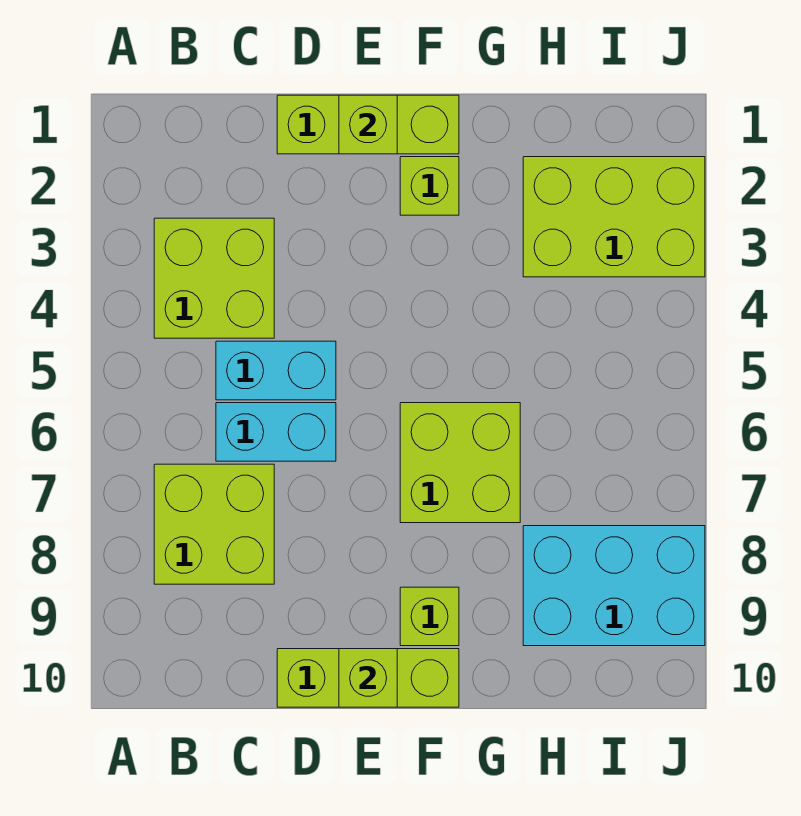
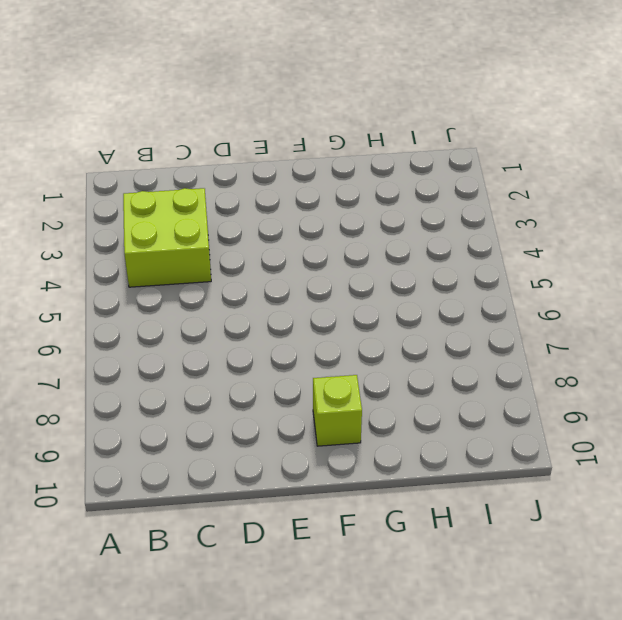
none -> lime brick B7:C8 level 1
none -> cyan brick C5:D5 level 1
none -> cyan brick C6:D6 level 1

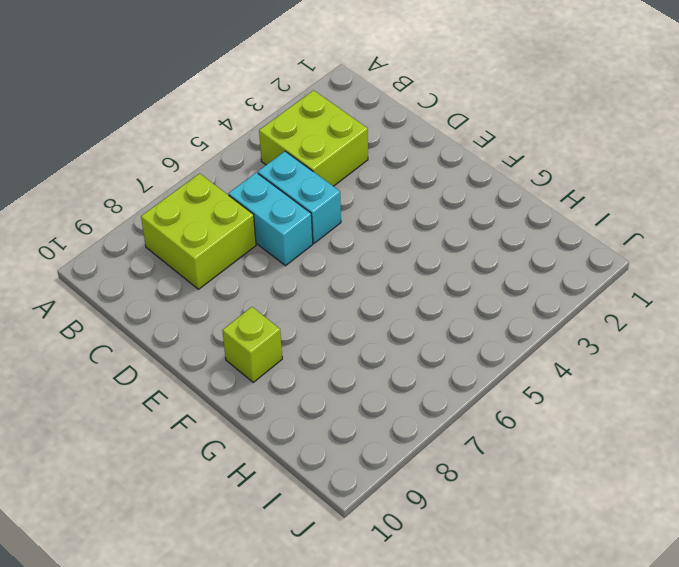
none -> lime brick D1:F1 level 1
none -> lime brick D10:F10 level 1
none -> lime brick F2 level 1

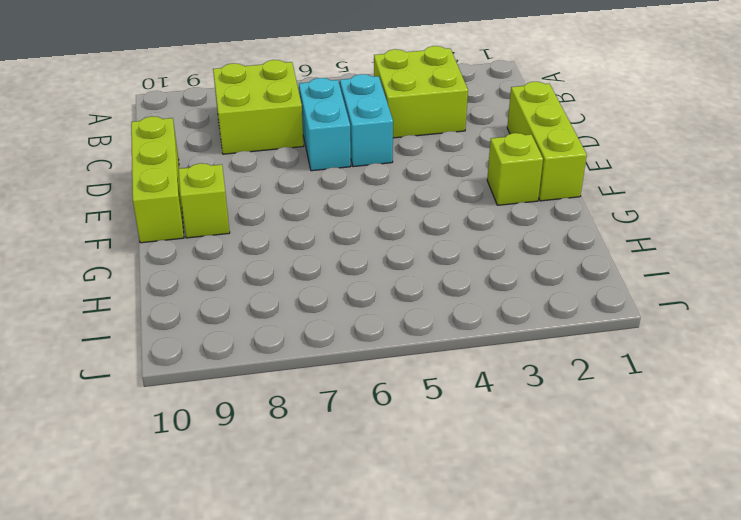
none -> lime brick F6:G7 level 1
none -> lime brick H2:J3 level 1
none -> cyan brick H8:J9 level 1

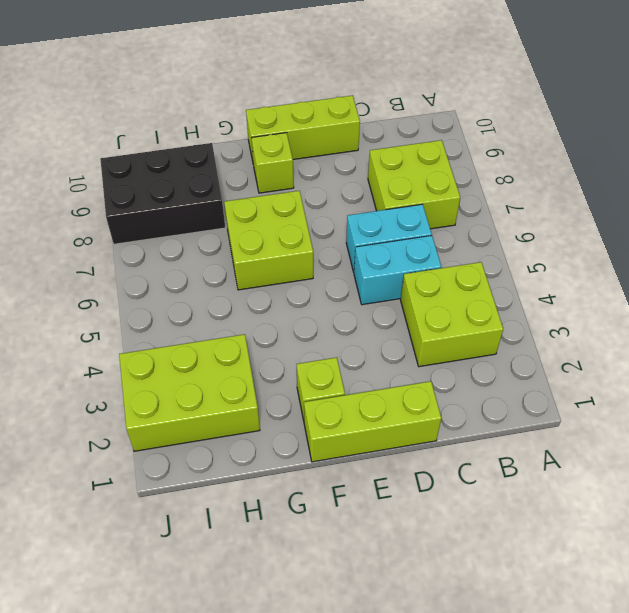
black brick H8:J9 level 1 -> cyan brick H8:J9 level 1
none -> lime brick E1 level 2
none -> lime brick E10 level 2

